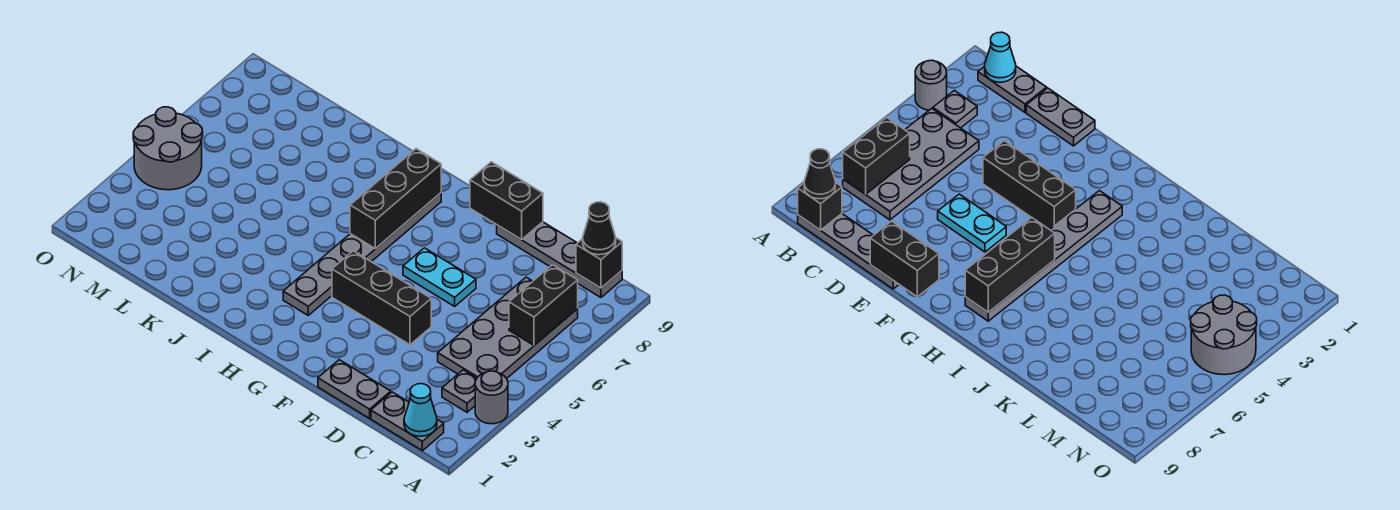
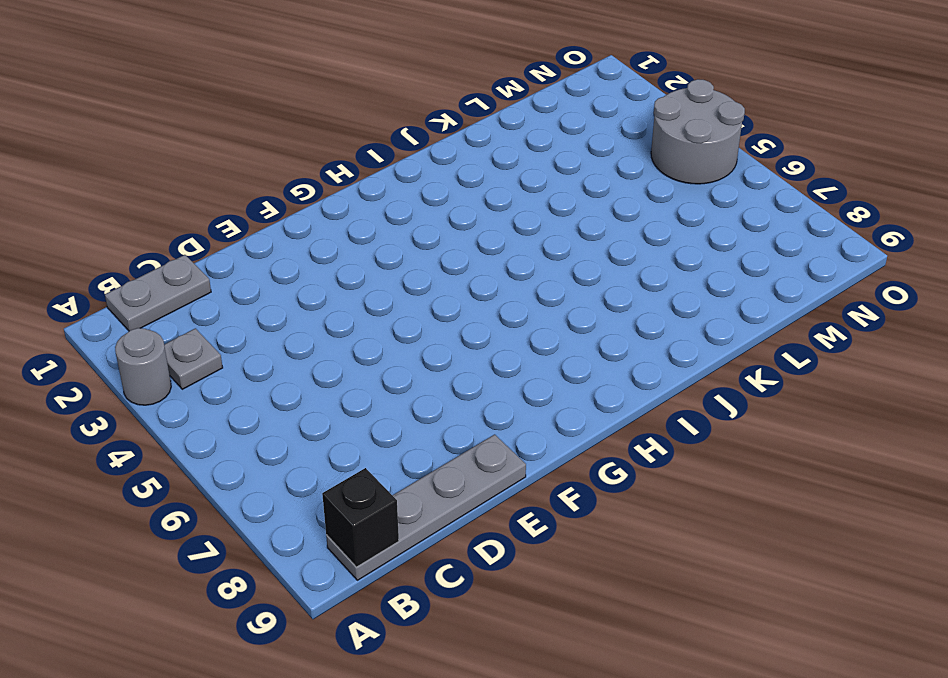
none -> grey plate B4:C7 level 1
none -> grey plate D1:E1 level 1
none -> black brick E4:G4 level 1

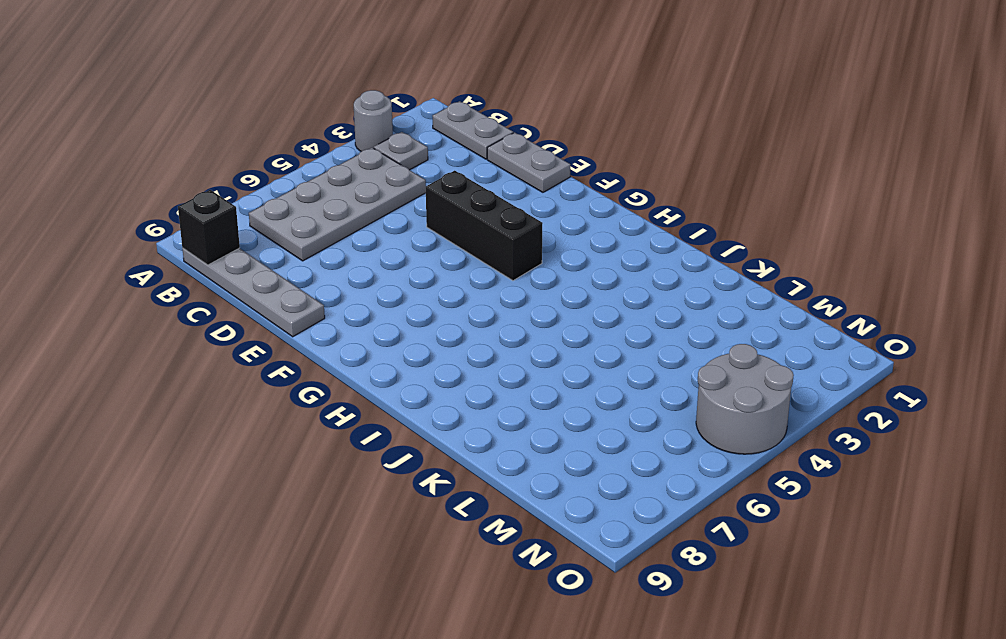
none -> cyan plate E6:F6 level 1
none -> grey plate H3:H8 level 1
none -> cyan cone B1 level 2

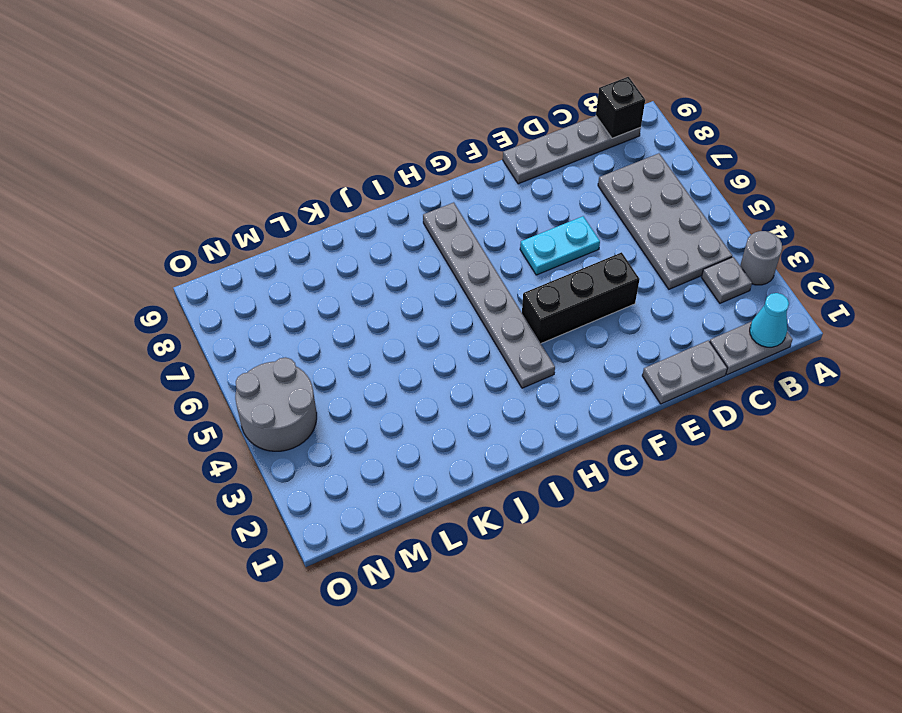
none -> black brick B6:B7 level 2
none -> black brick E9:F9 level 2
none -> black brick H6:H8 level 2

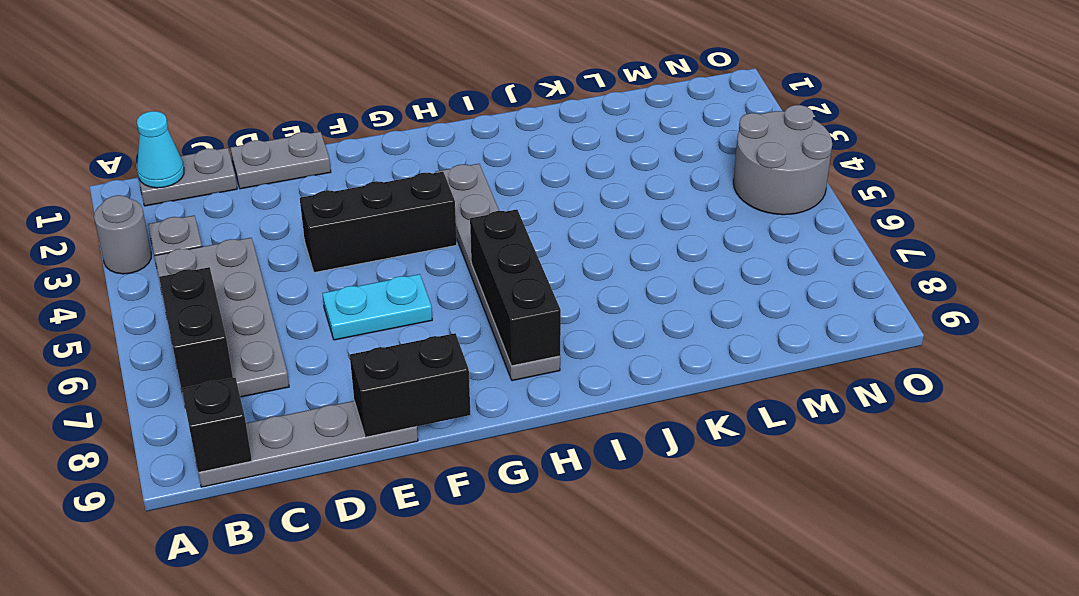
none -> black cone B9 level 3

